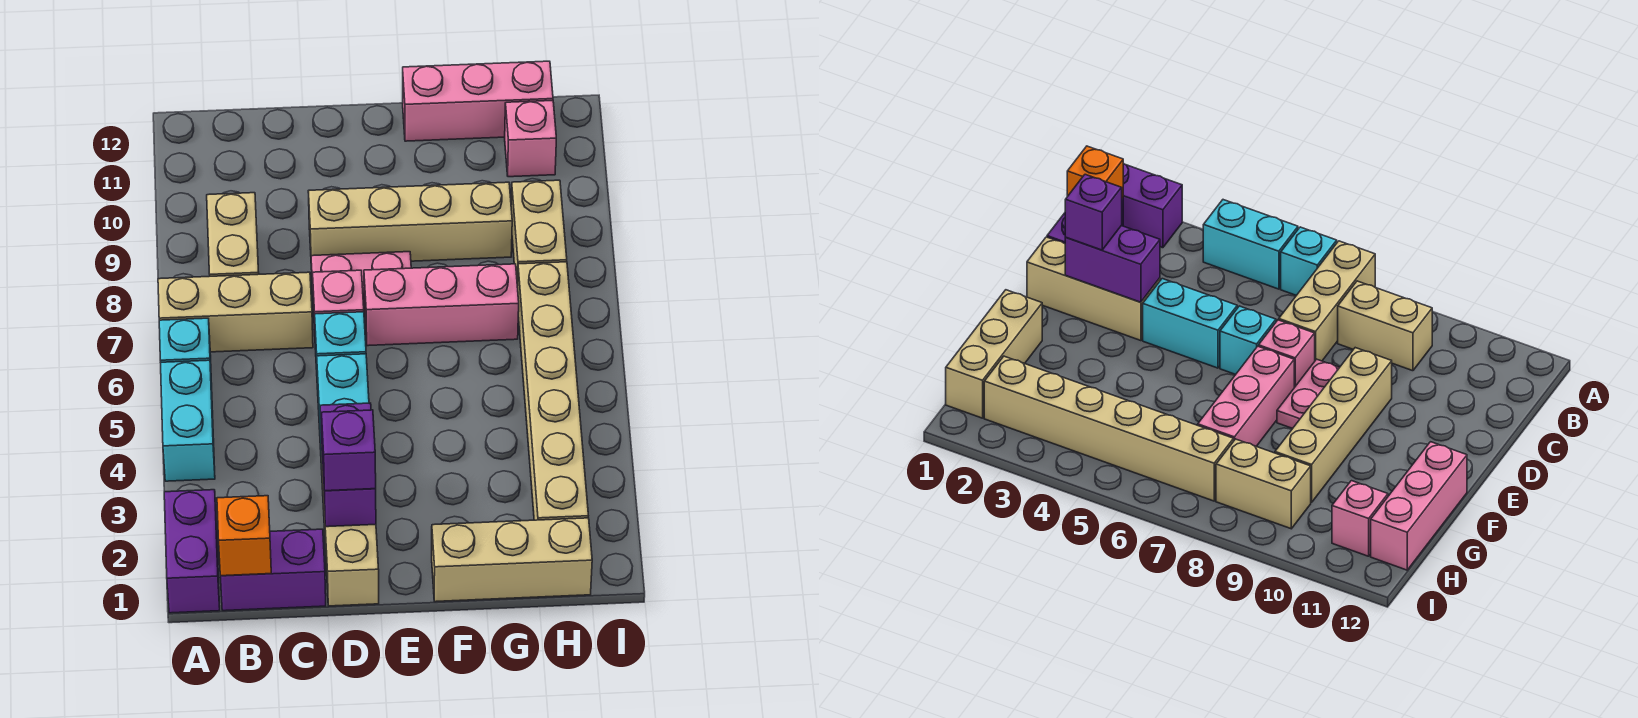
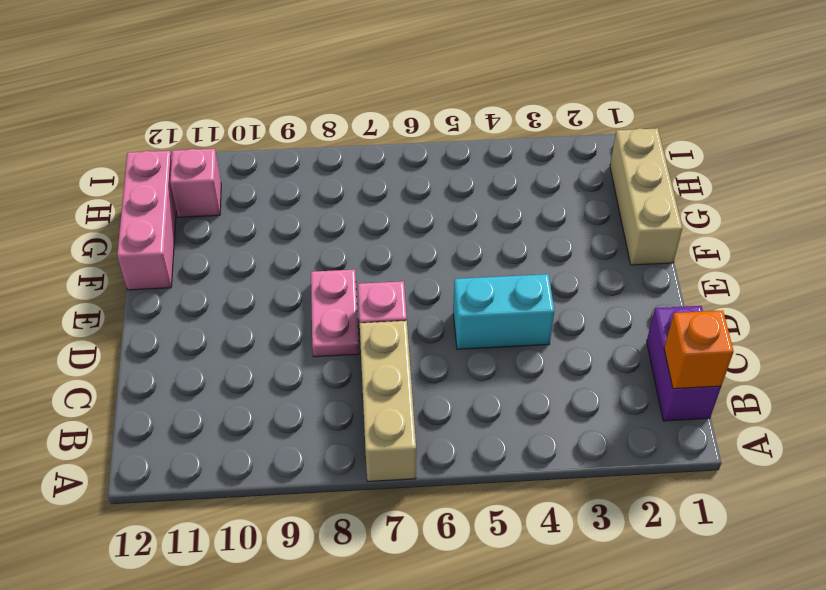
none -> purple brick A1:A2 level 1
none -> cyan brick A4:A5 level 1
none -> cyan brick A6 level 1

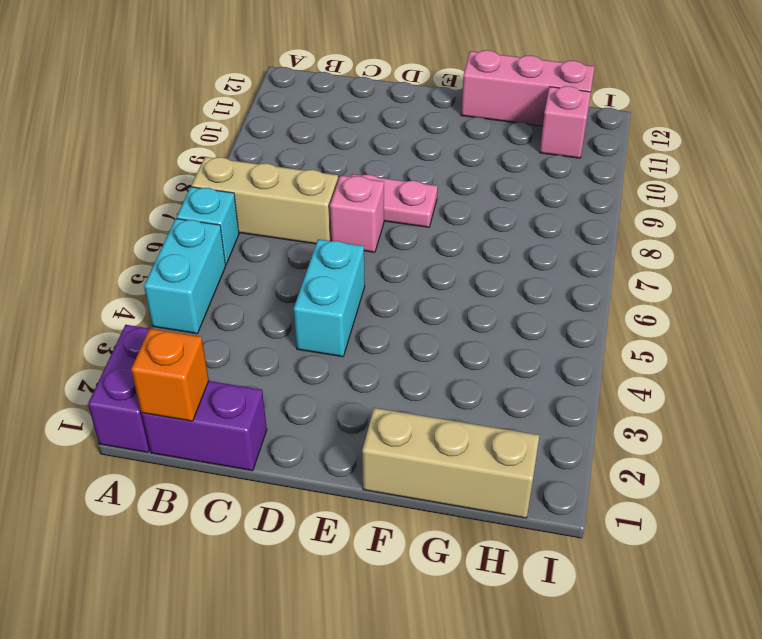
none -> tan brick B8:B9 level 1
none -> tan brick D1:D3 level 1
none -> cyan brick D6 level 1

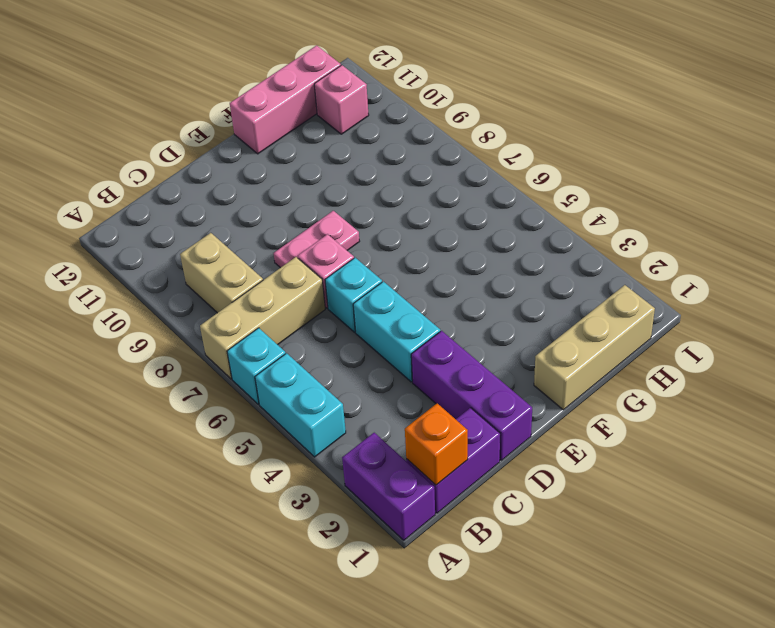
purple brick D1:D3 level 1 -> tan brick D1:D3 level 1
none -> tan brick D9:G9 level 1
none -> pink brick E7:G7 level 1
none -> tan brick H2:H7 level 1

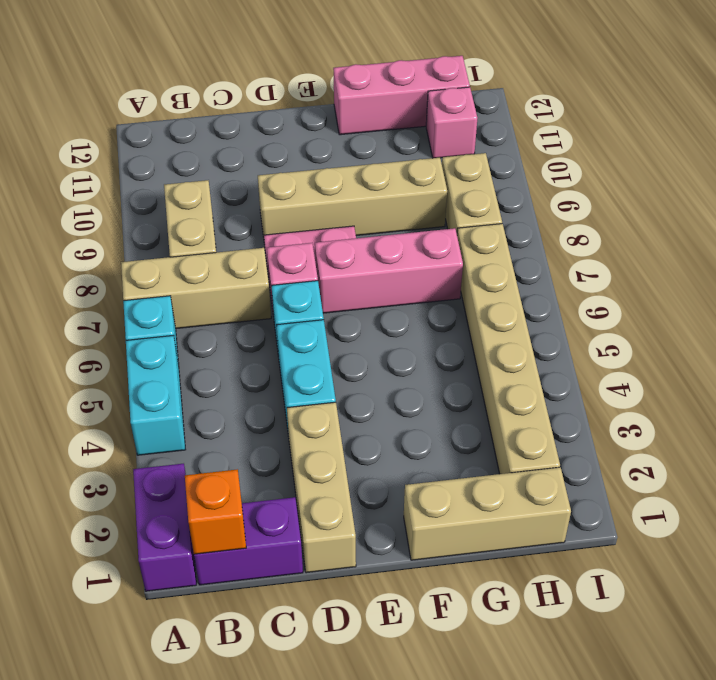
none -> purple brick D2:D3 level 2
none -> purple brick D2 level 3

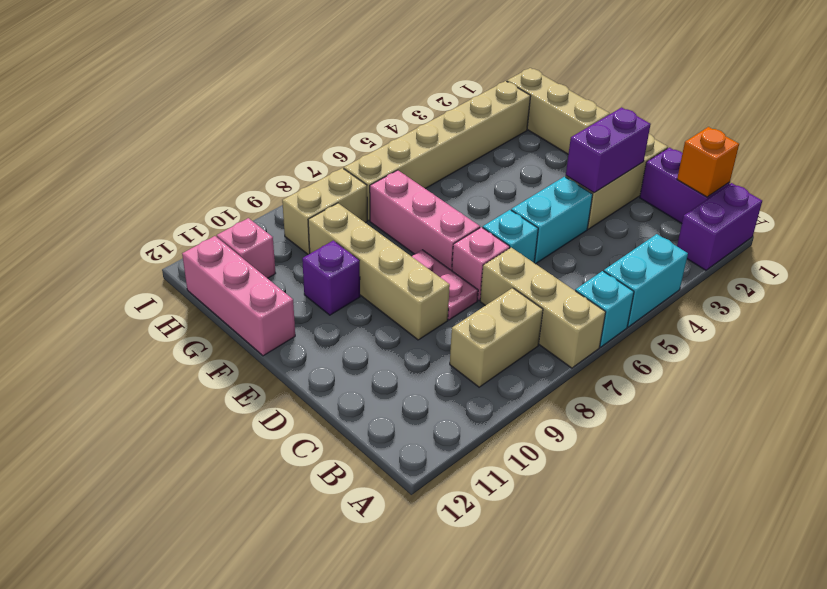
purple brick F10 level 1 -> purple brick D2 level 3

